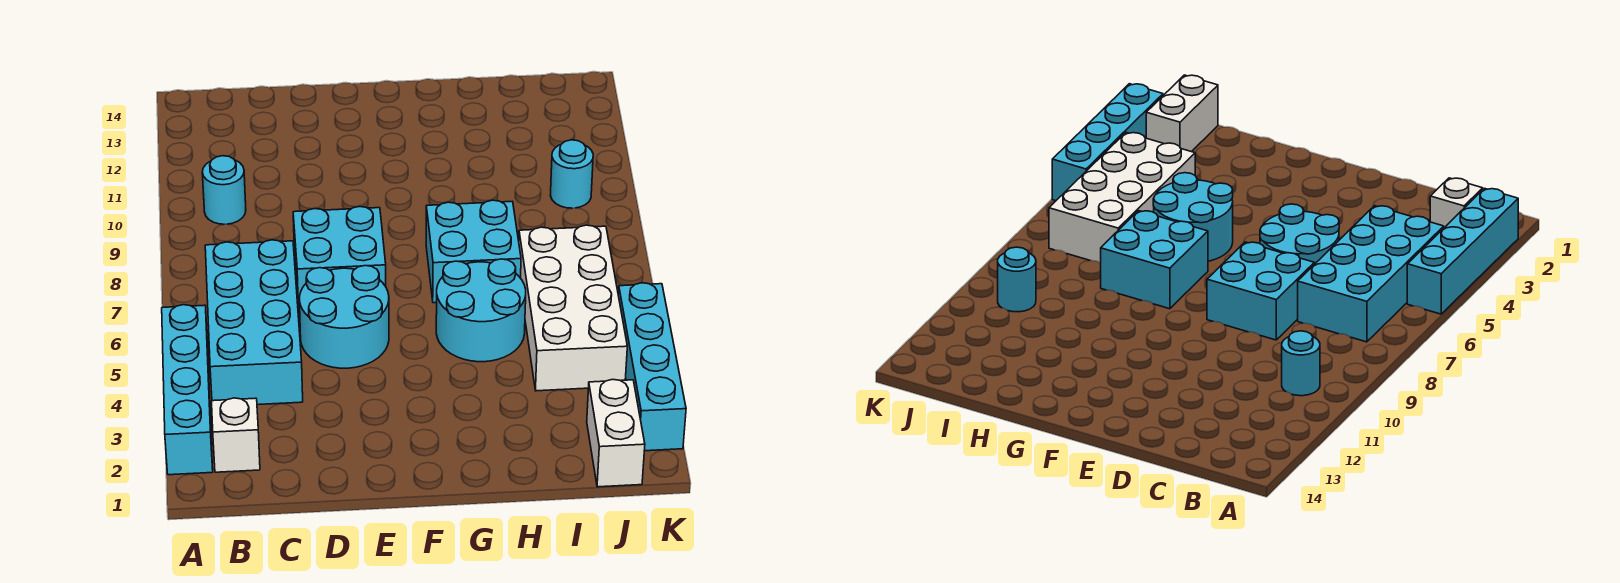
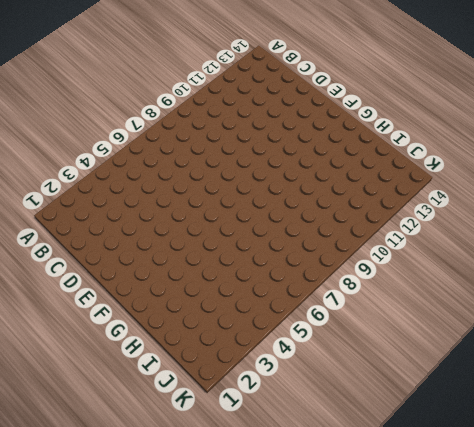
none -> cyan brick A2:A5 level 1
none -> white brick B2 level 1
none -> cyan brick B4:C7 level 1

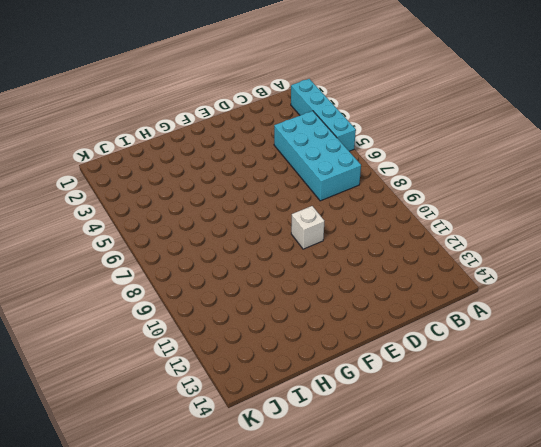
white brick E9 level 1 -> white brick B2 level 1
none -> cyan round brick B10 level 1
none -> cyan round brick D5:E6 level 1
none -> cyan brick D7:E8 level 1

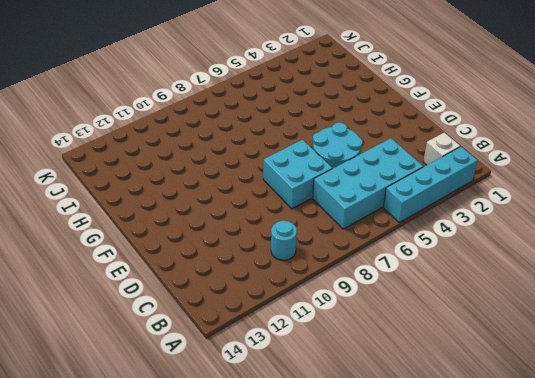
none -> cyan round brick G5:H6 level 1
none -> cyan brick G7:H8 level 1
none -> white brick I4:J7 level 1

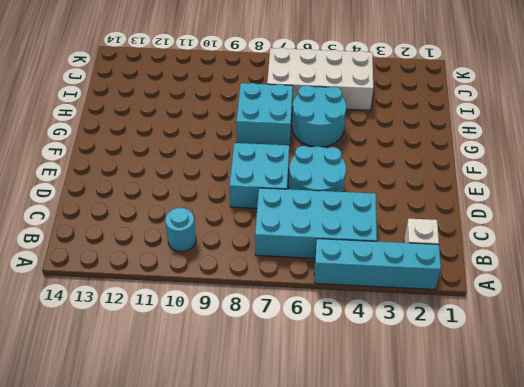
none -> white brick J1:J2 level 1
none -> cyan round brick J10 level 1
none -> cyan brick K2:K5 level 1

